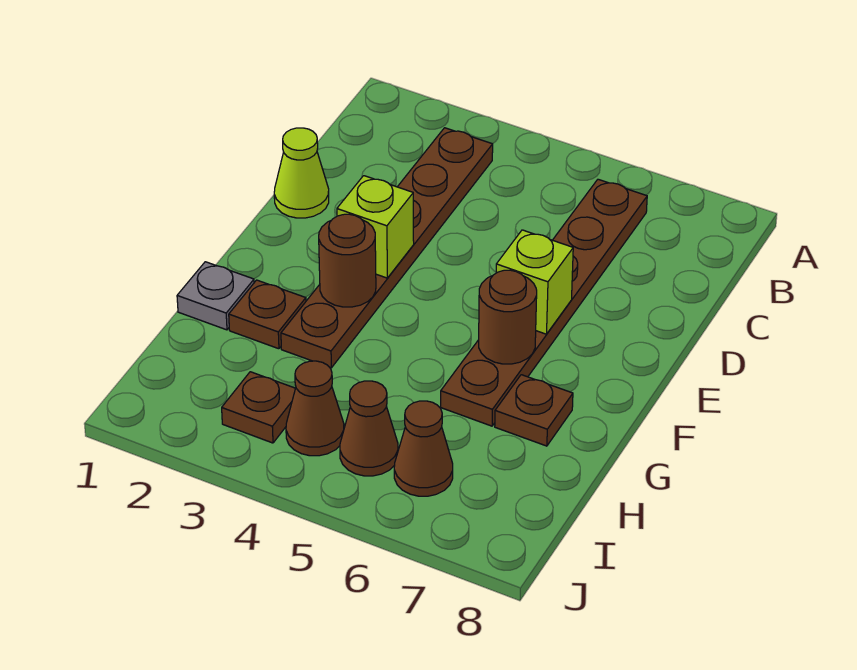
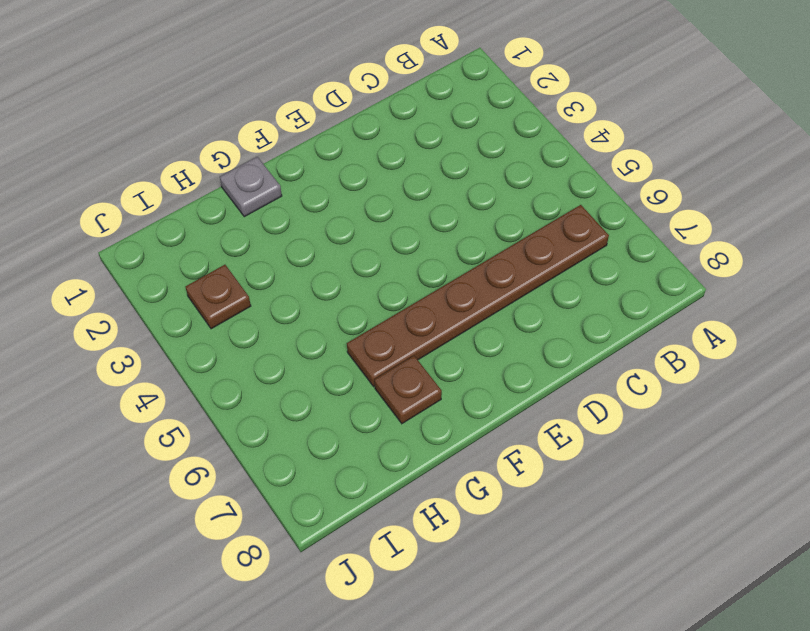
none -> brown plate B3:G3 level 1
none -> lime cone D1 level 1
none -> brown plate G2 level 1

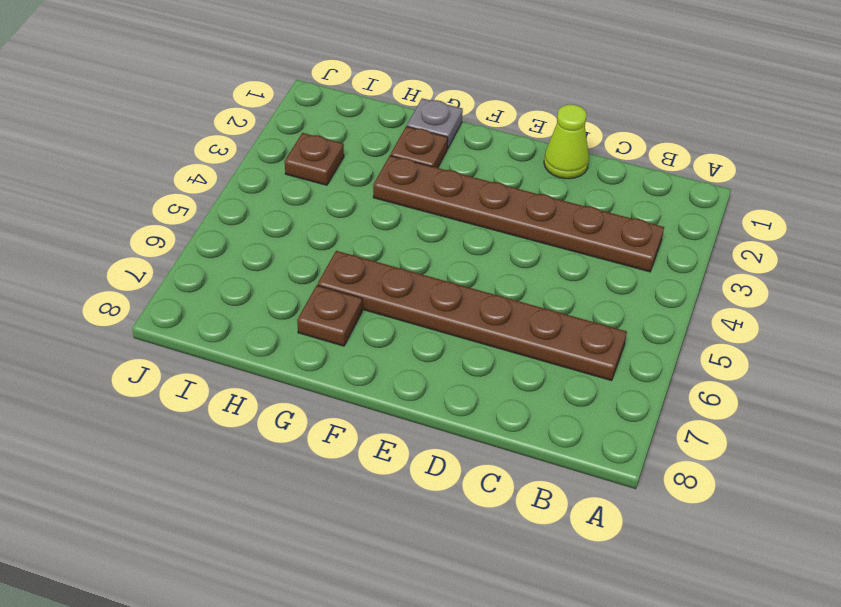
none -> brown cone I4 level 1
none -> brown cone I5 level 1
none -> brown cone I6 level 1

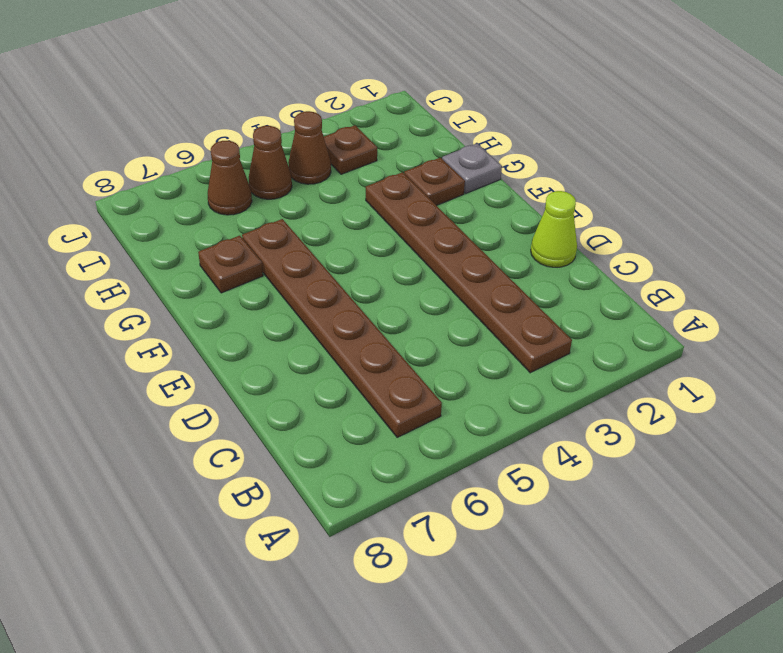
none -> lime brick E3 level 2
none -> lime brick E6 level 2
none -> brown round brick F3 level 2

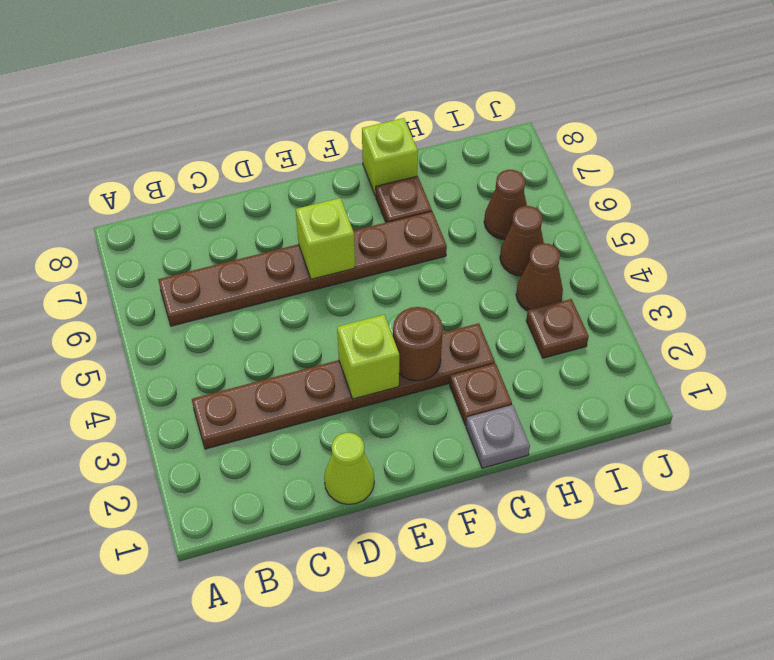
lime brick G8 level 1 -> none
none -> brown round brick F6 level 2

